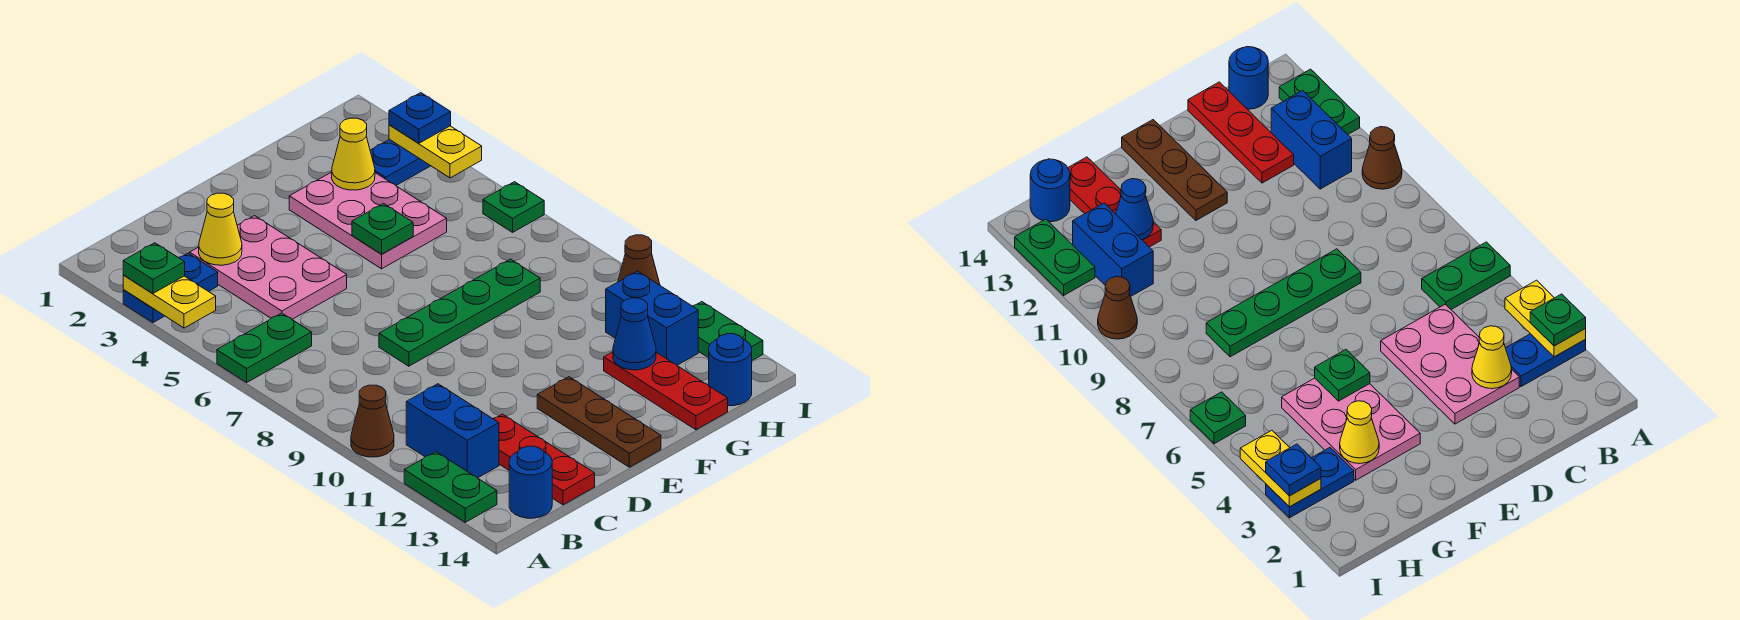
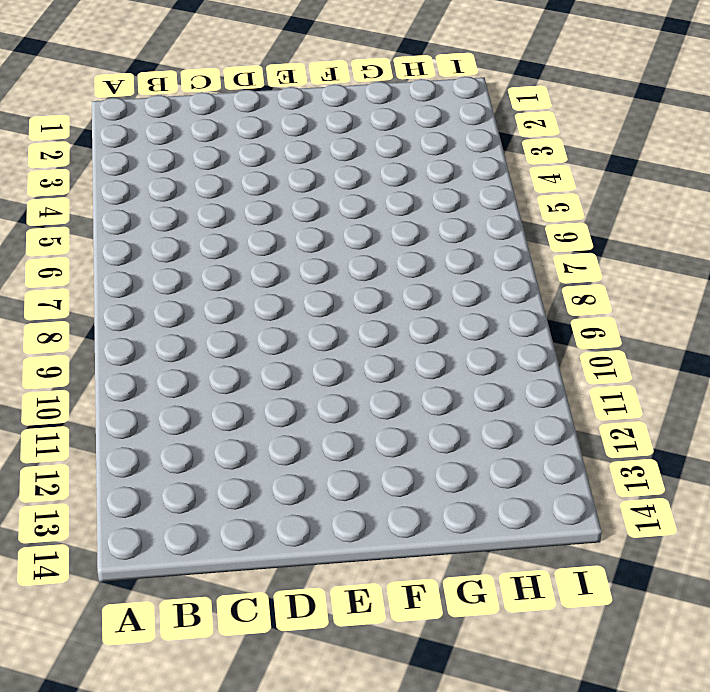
none -> blue plate A3:B3 level 1
none -> green plate A6:B6 level 1
none -> brown cone A10 level 1

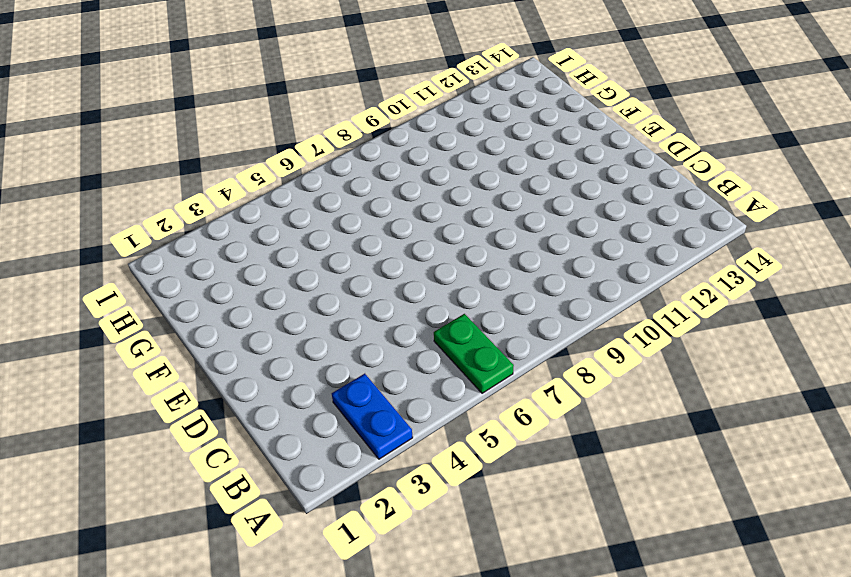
none -> brown cone A10 level 1
none -> green plate A12:A13 level 1
none -> blue brick B11:B12 level 1

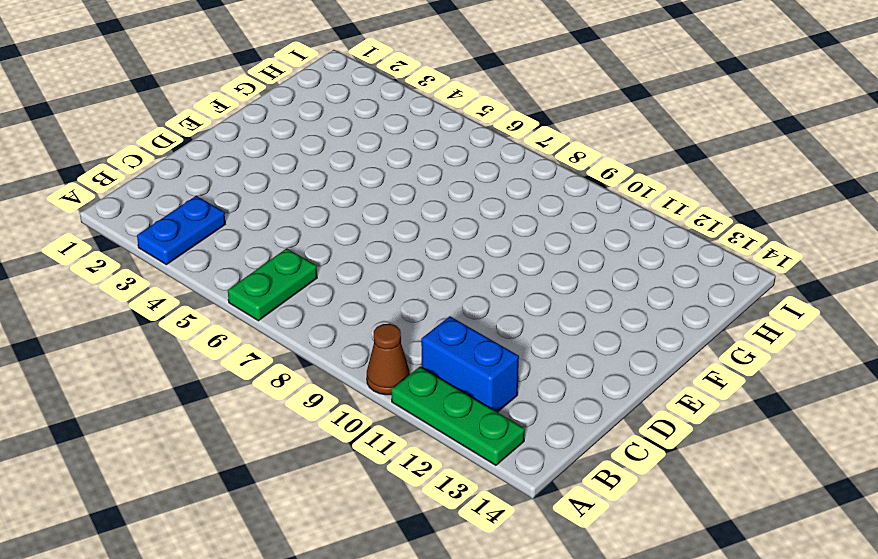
green plate A11:A13 level 1 -> green plate A12:A13 level 1
none -> blue round brick B14 level 1
none -> pink plate C3:D5 level 1
none -> red plate C12:C14 level 1

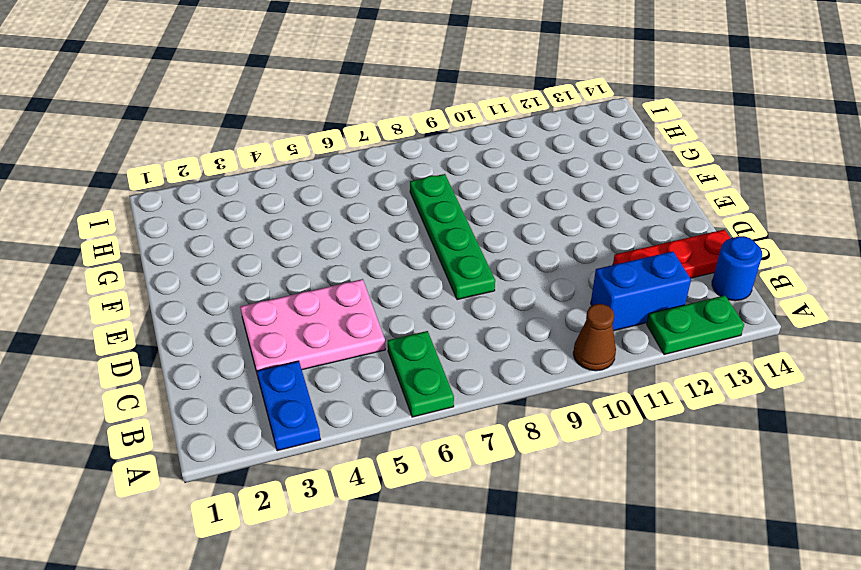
none -> brown plate E12:E14 level 1
none -> pink plate F3:G5 level 1
none -> red plate G12:G14 level 1

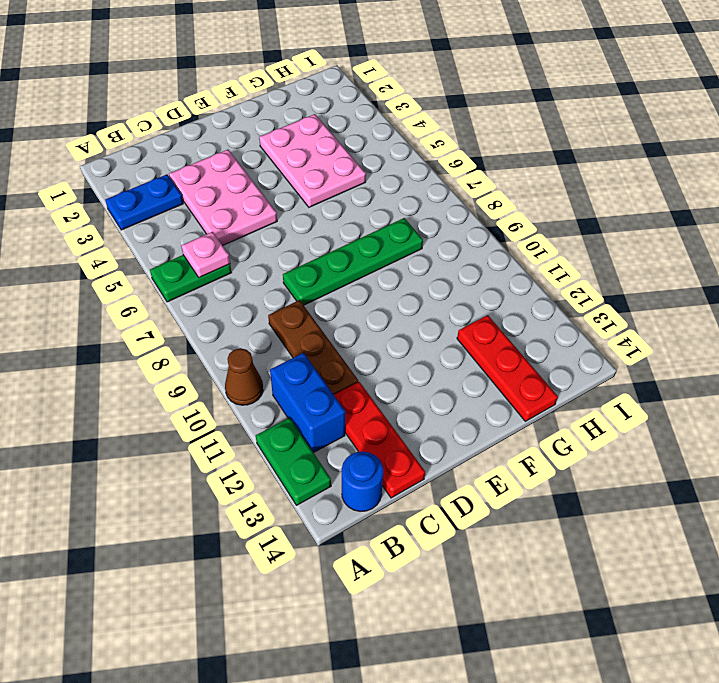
pink plate B6 level 2 -> none
brown plate C9:C11 level 1 -> brown plate E12:E14 level 1
none -> blue plate H3:I3 level 1
none -> blue brick H11:H12 level 1
none -> blue round brick H14 level 1

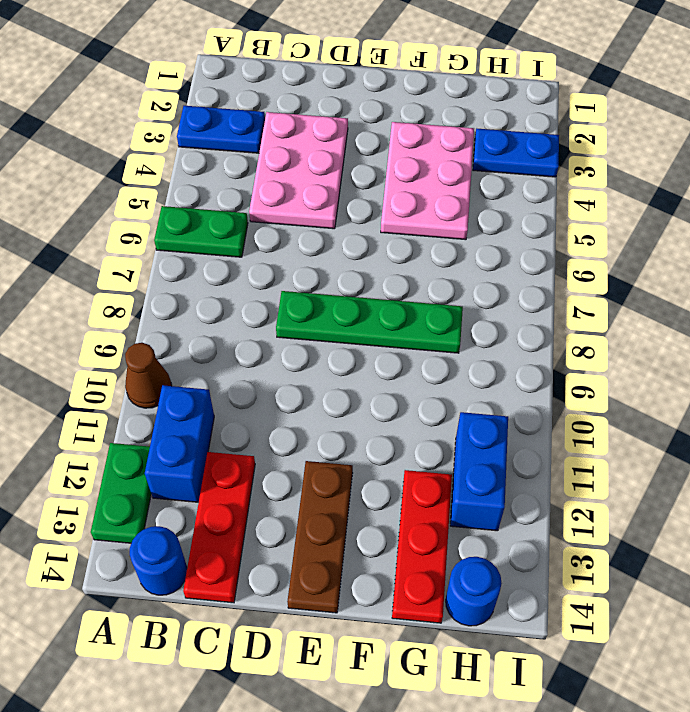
none -> green plate I6 level 1
none -> brown cone I10 level 1
none -> green plate I12:I13 level 1

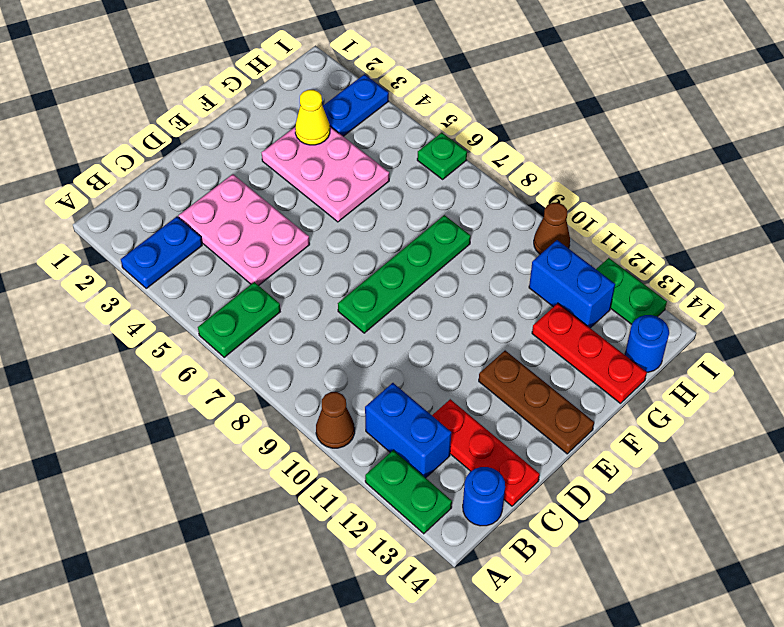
none -> yellow plate A3:A4 level 2
none -> yellow cone C3 level 2
none -> green plate F5 level 2

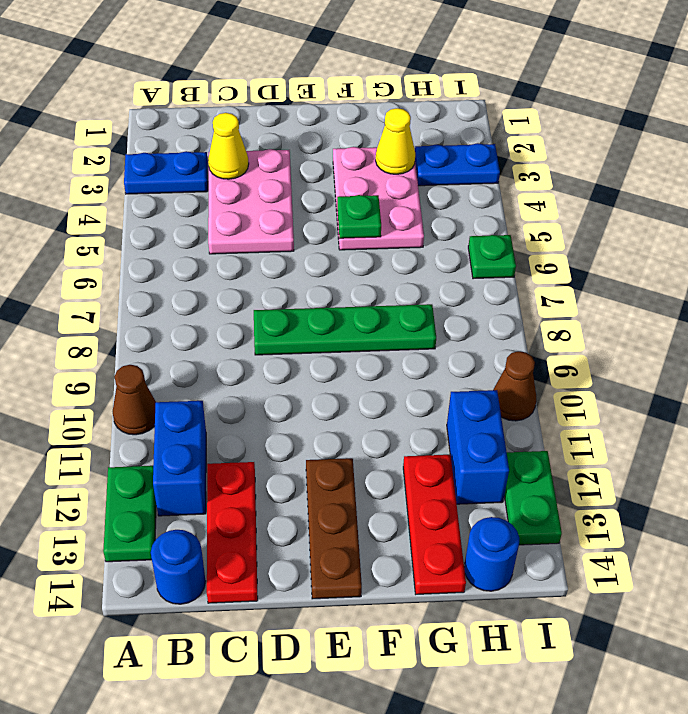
none -> green plate A6:B6 level 1
none -> yellow plate A3:A4 level 2
none -> blue cone G12 level 2

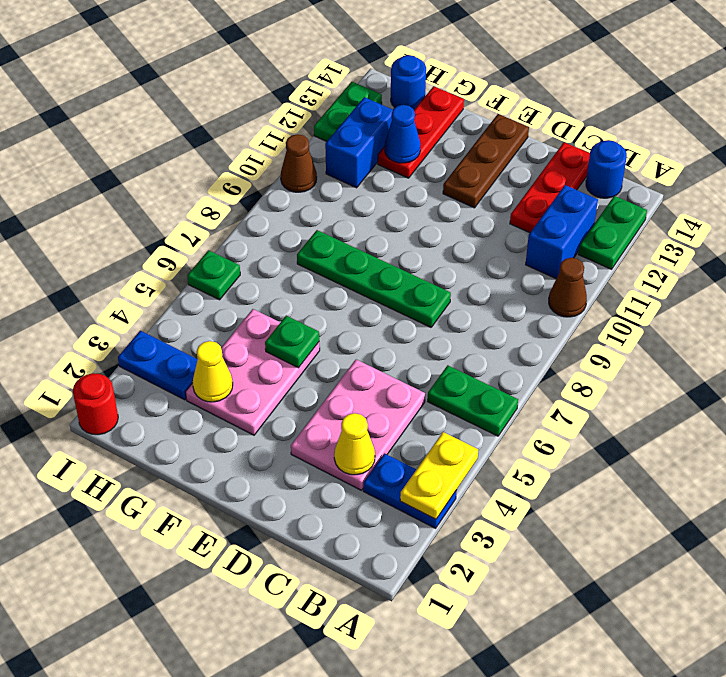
red round brick I1 level 1 -> none
none -> yellow plate I3:I4 level 2
none -> green plate A3 level 3
none -> blue plate I3 level 3

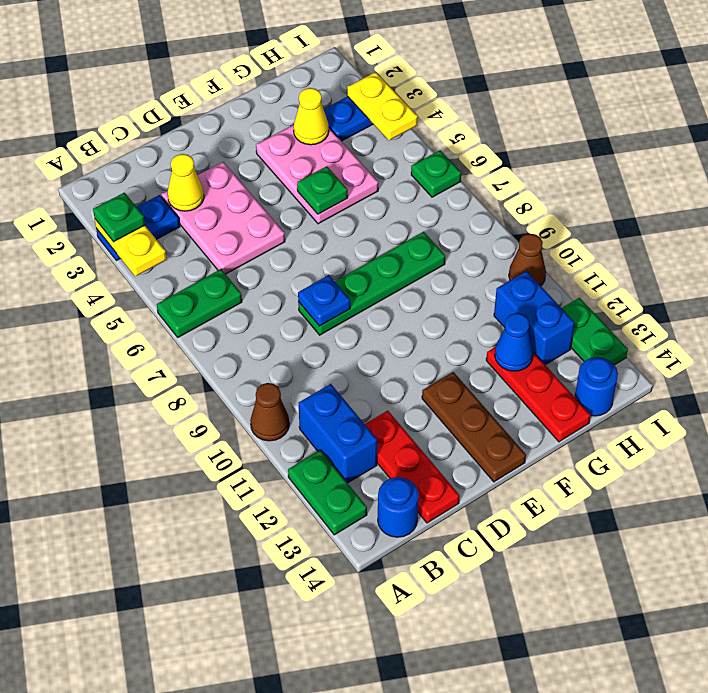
blue plate D8 level 2 -> blue plate I3 level 3

